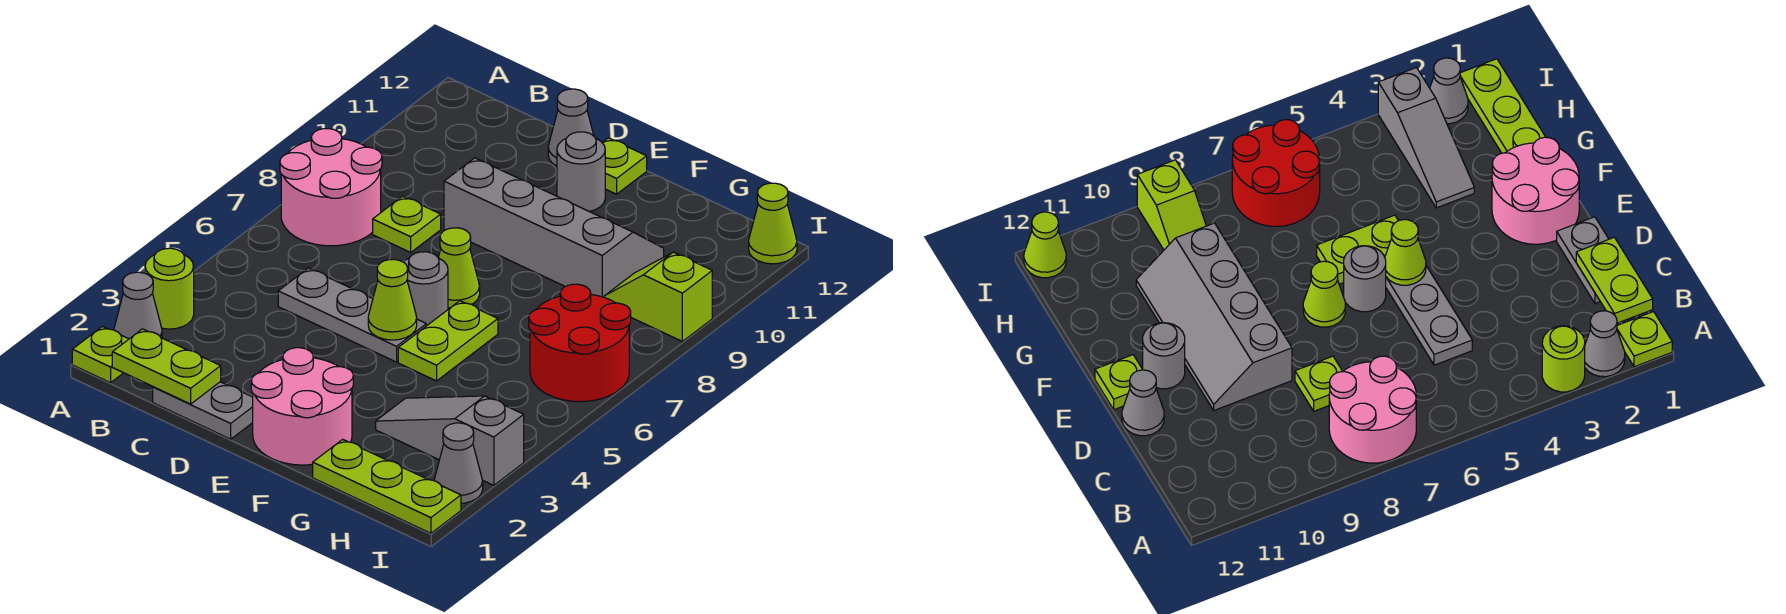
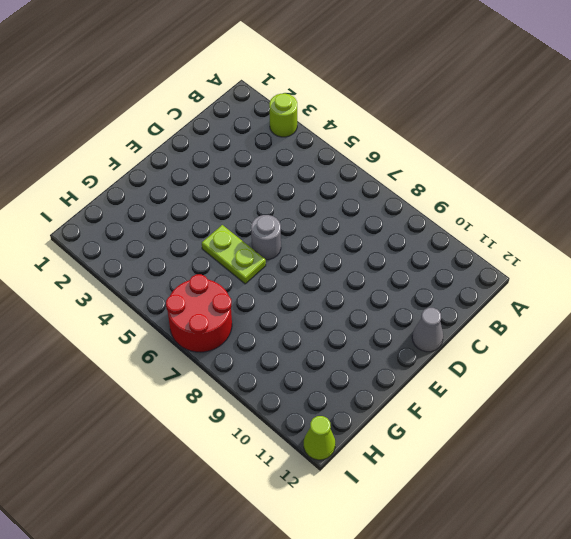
none -> lime plate A1 level 1
none -> grey cone A2 level 1
none -> pink round brick A7:B8 level 1

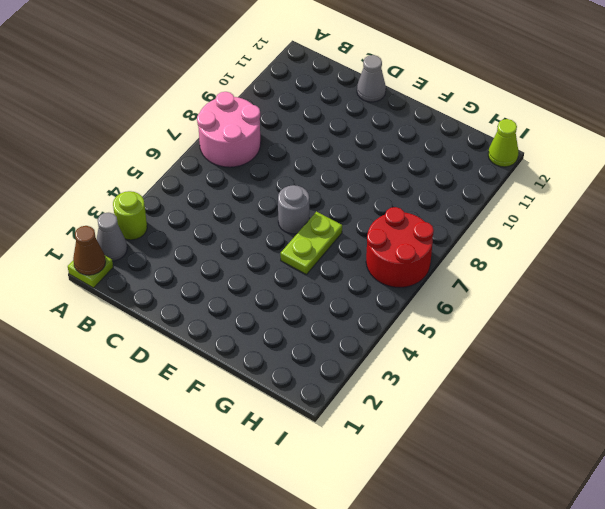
brown cone A1 level 2 -> none
none -> grey plate C1:D1 level 1
none -> grey plate C5:E5 level 1
none -> lime plate C8 level 1

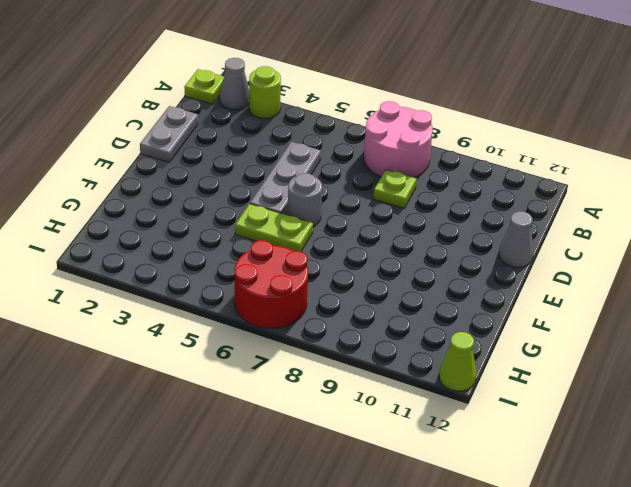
none -> grey slope D9:G10 level 1 top 9
none -> pink round brick E1:F2 level 1
none -> lime cone E7 level 1

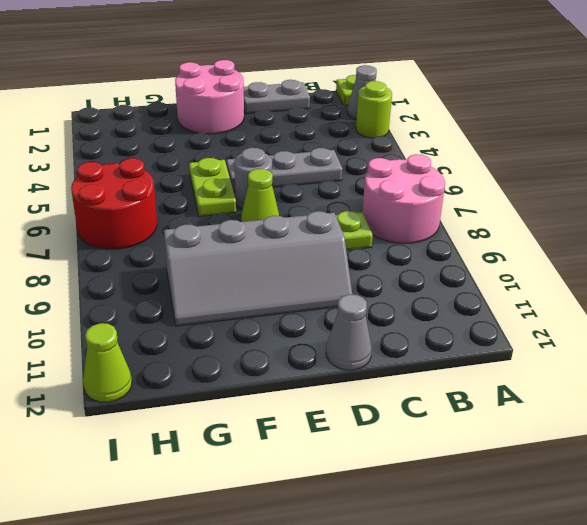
none -> grey round brick E11 level 1
none -> lime plate E12 level 1
none -> lime plate G1:I1 level 1

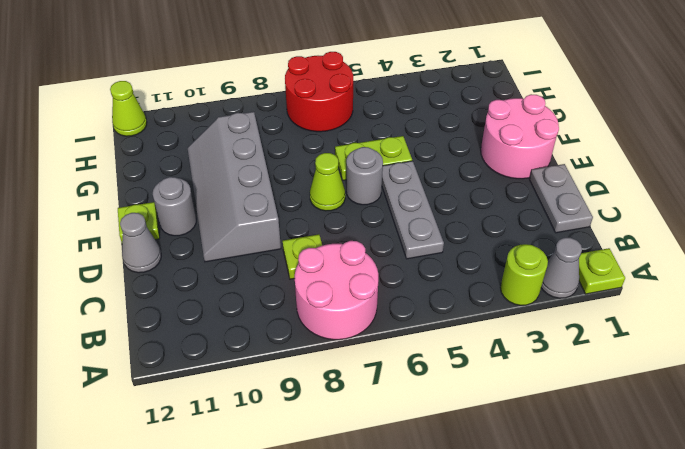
none -> lime plate G1:I1 level 1
none -> grey slope G3:I3 level 1 top I
none -> lime slope H9:I9 level 1 top I

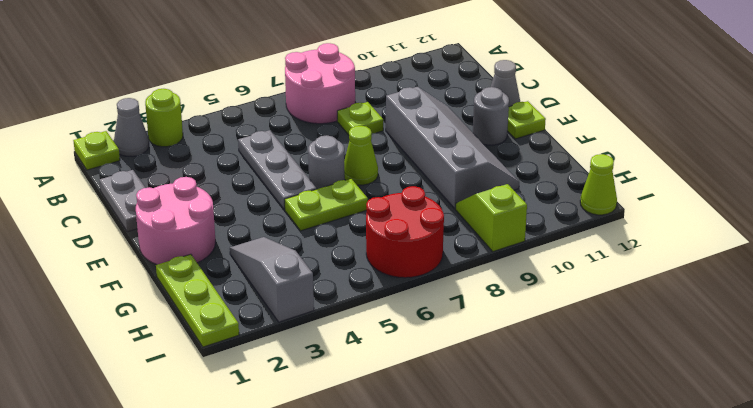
none -> grey cone I2 level 1
none -> lime plate B1:C1 level 2
none -> lime cone E5 level 2

